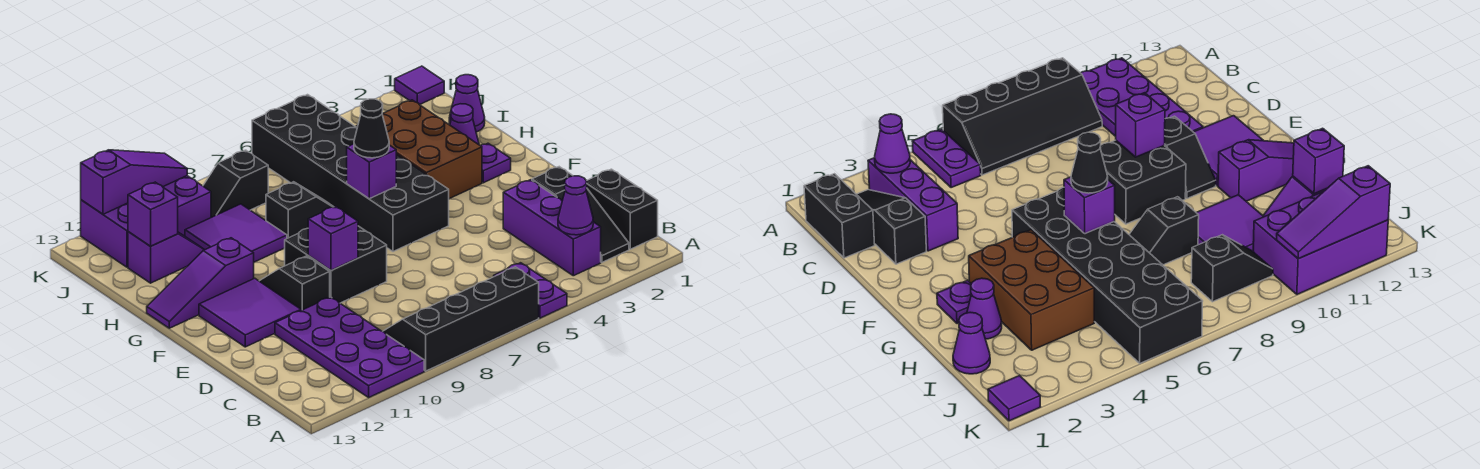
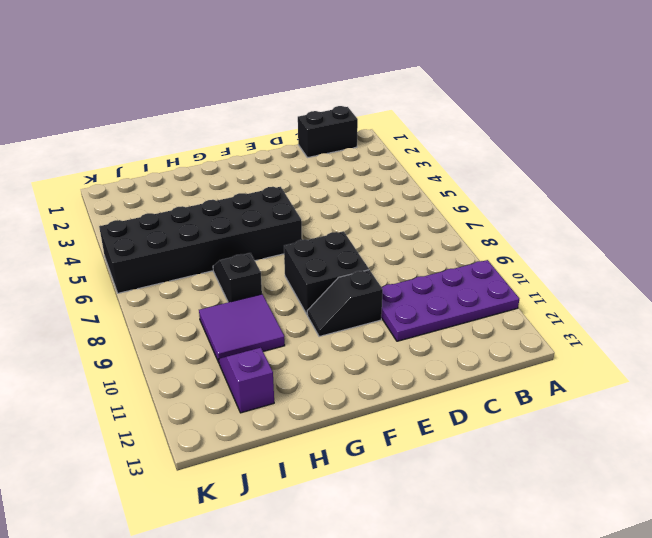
none -> purple plate A5:B5 level 1
none -> black slope A6:B9 level 1 top A
none -> black slope B2:D2 level 1 top D

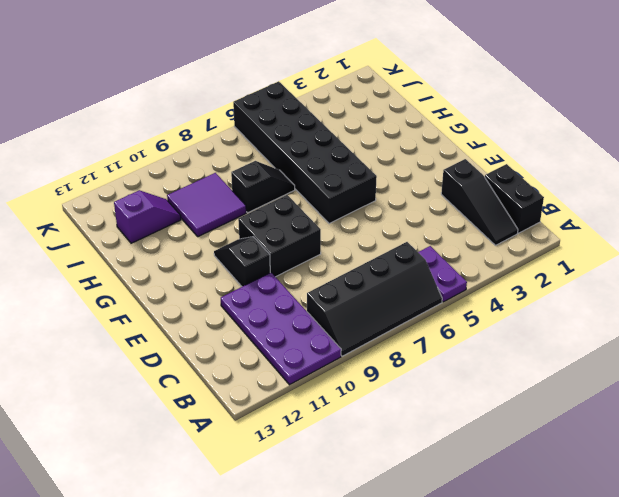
black slope A6:B9 level 1 top B -> black slope A6:B9 level 1 top A
none -> purple brick B3:D3 level 1
none -> purple tile E11:F12 level 1
none -> purple plate G2 level 1

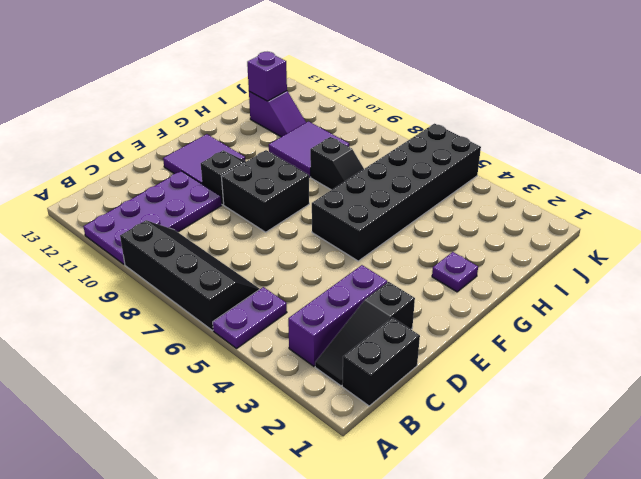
none -> brown brick G3:I4 level 1
none -> purple slope G11:G13 level 1 top 11
none -> purple cone H2 level 1

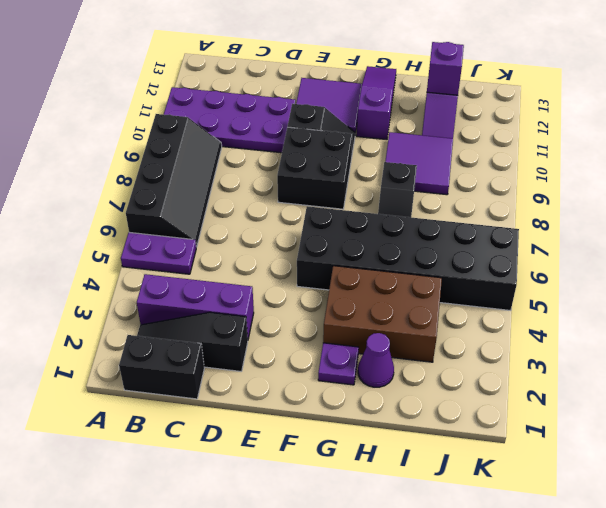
none -> purple cone I1 level 1
none -> black slope J8:J9 level 1 top 8
none -> purple brick J10:K12 level 1

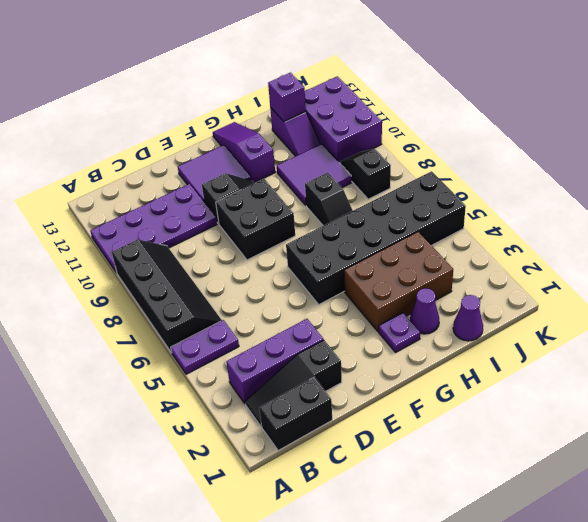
none -> purple tile K1 level 1
none -> purple cone B3 level 2
none -> purple brick E9 level 2

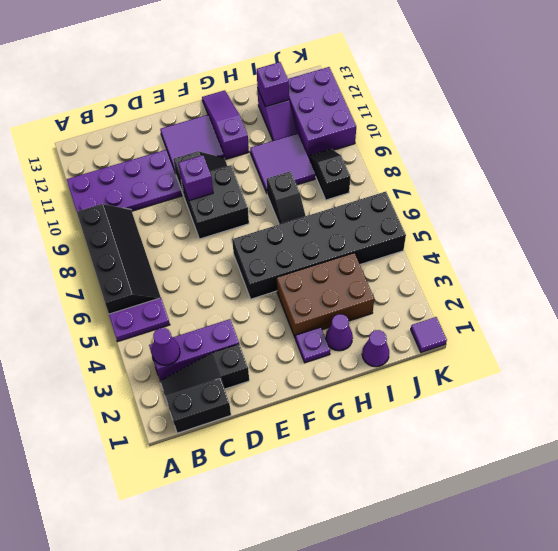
none -> purple brick G6 level 2
none -> purple slope K10:K12 level 2 top 12
none -> black cone G6 level 3

